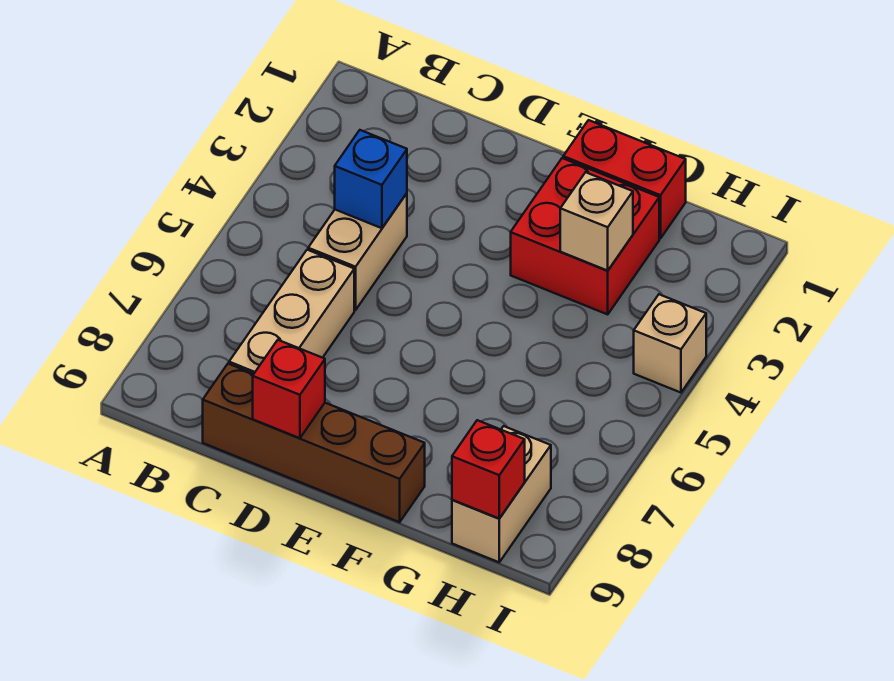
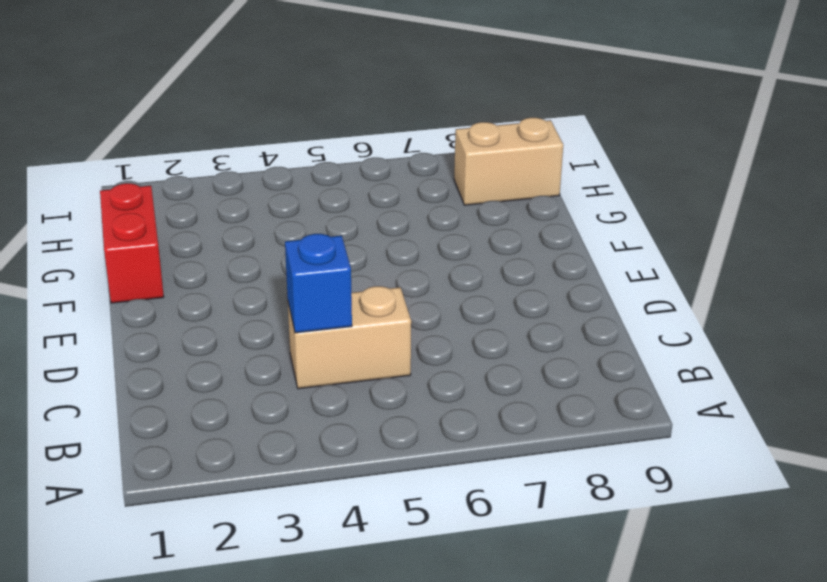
none -> tan brick C6:C8 level 1
none -> brown brick C9:F9 level 1

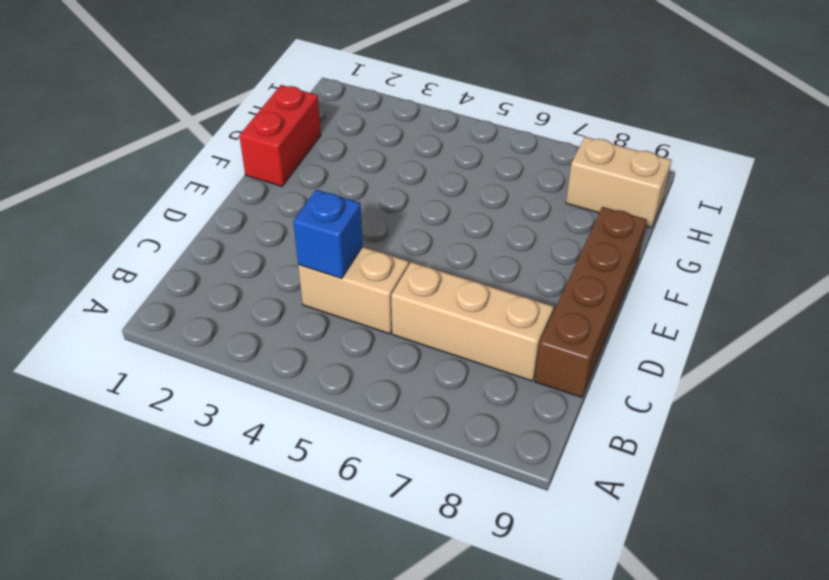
none -> red brick F2:G3 level 1
none -> tan brick I4 level 1

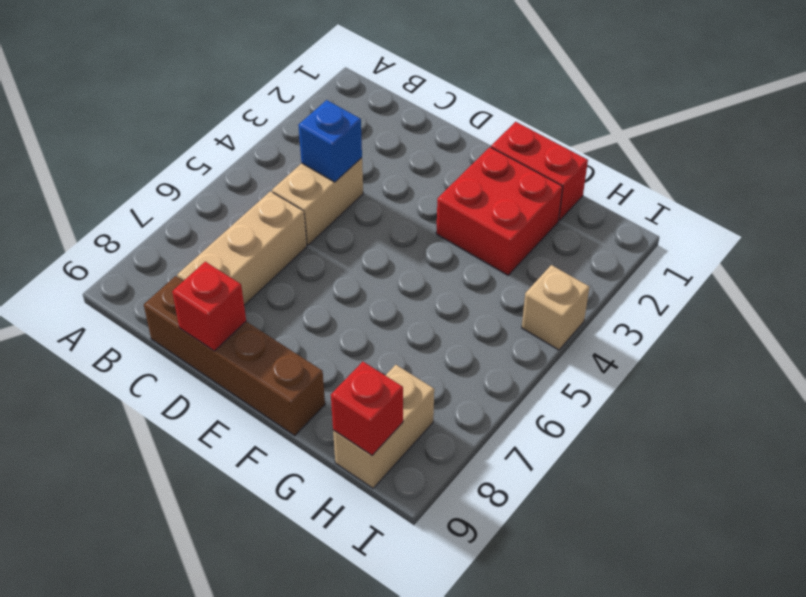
none -> tan brick G3 level 2

